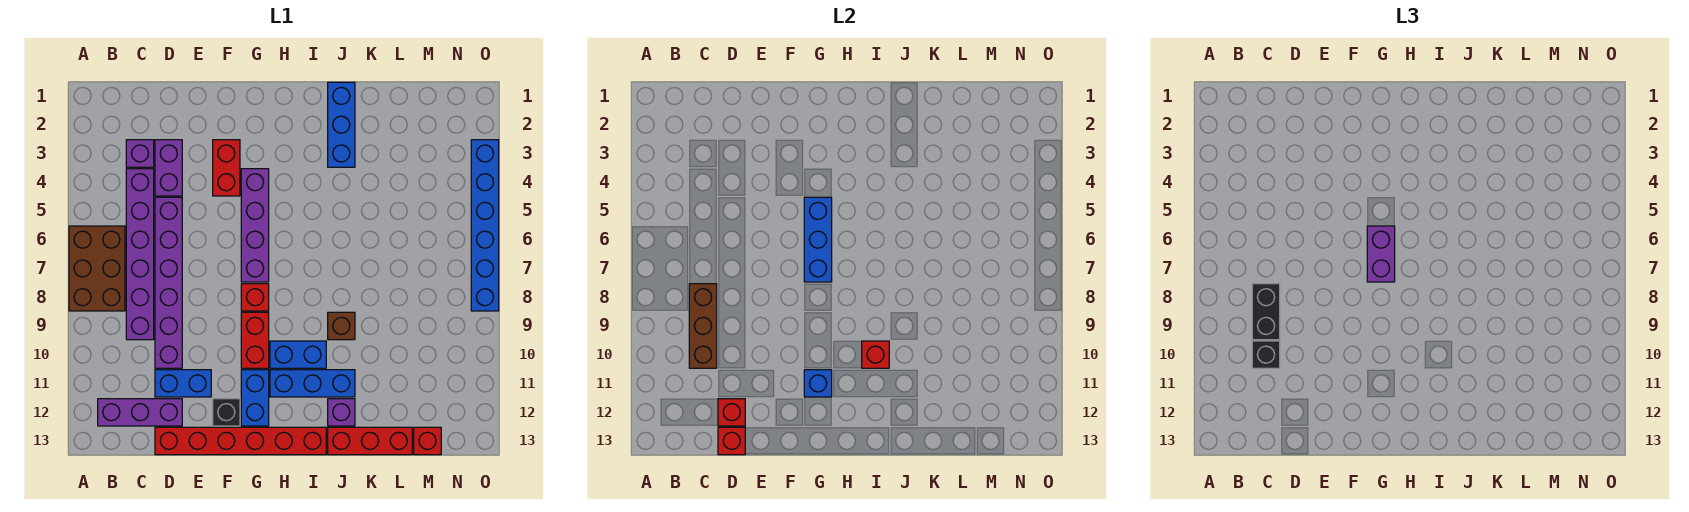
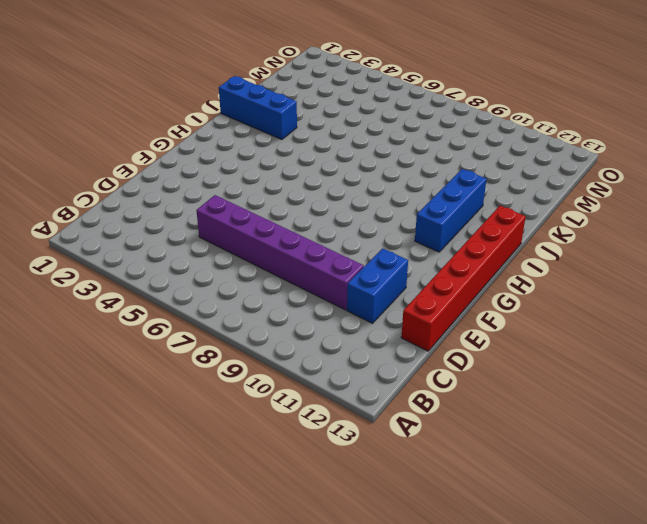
none -> brown brick A6:B8 level 1
none -> purple brick B12:D12 level 1
none -> purple brick C3 level 1
none -> purple brick C4:C9 level 1

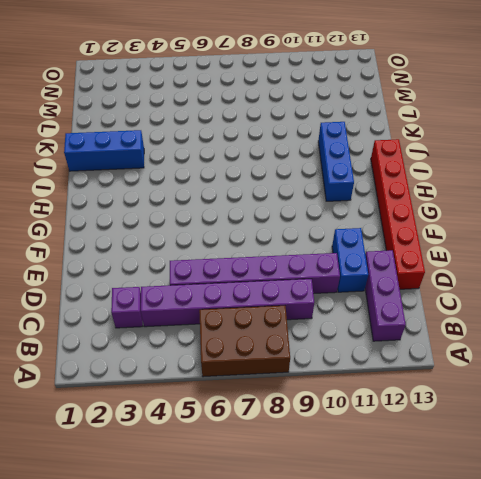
none -> purple brick D3:D4 level 1
none -> red brick F3:F4 level 1
none -> black brick F12 level 1
none -> purple brick G4:G7 level 1

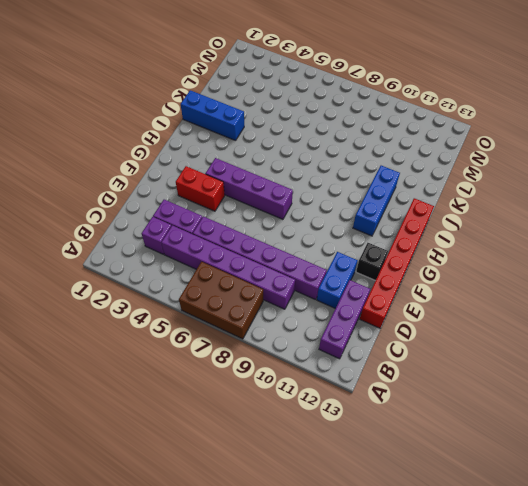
none -> red brick G8 level 1
none -> red brick G9:G10 level 1
none -> blue brick G11:G12 level 1
none -> blue brick H10:I10 level 1

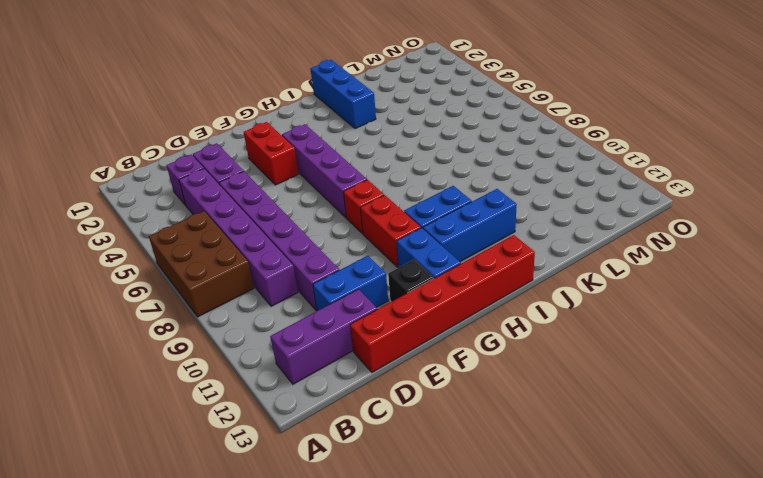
none -> brown brick J9 level 1
none -> purple brick J12 level 1
none -> red brick J13:L13 level 1
none -> red brick M13 level 1

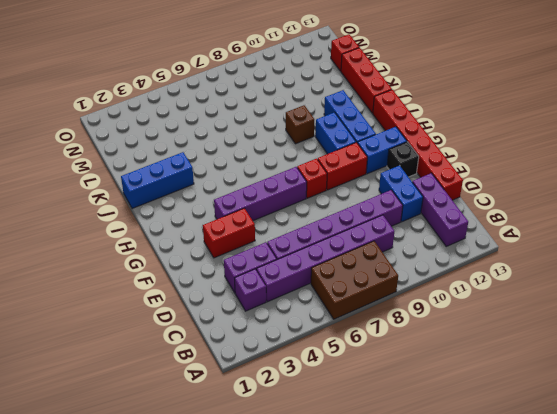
none -> purple brick J12 level 1
none -> blue brick O3:O8 level 1
none -> brown brick C8:C10 level 2
none -> red brick D12 level 2

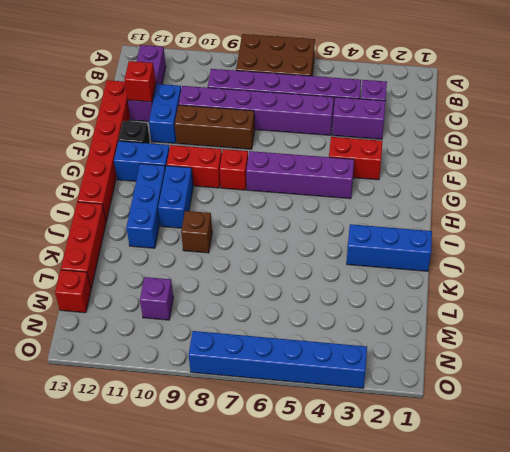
brown brick E8:E10 level 1 -> brown brick C8:C10 level 2
purple brick M10 level 1 -> purple brick J12 level 1
none -> red brick D13 level 2
none -> blue brick G5:G7 level 2
none -> blue brick G11 level 2
none -> red brick I10 level 2

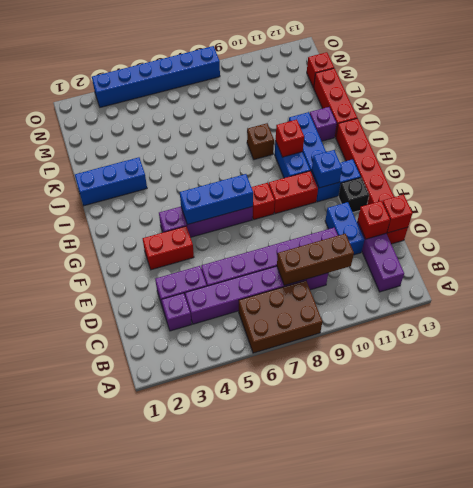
none -> black brick C8:C9 level 3
none -> black brick C10 level 3
none -> purple brick G6:G7 level 3

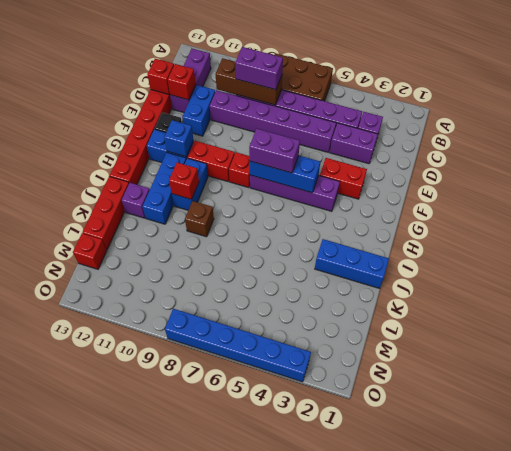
purple brick C8:C9 level 3 -> black brick C8:C9 level 3
none -> black brick C10 level 3

